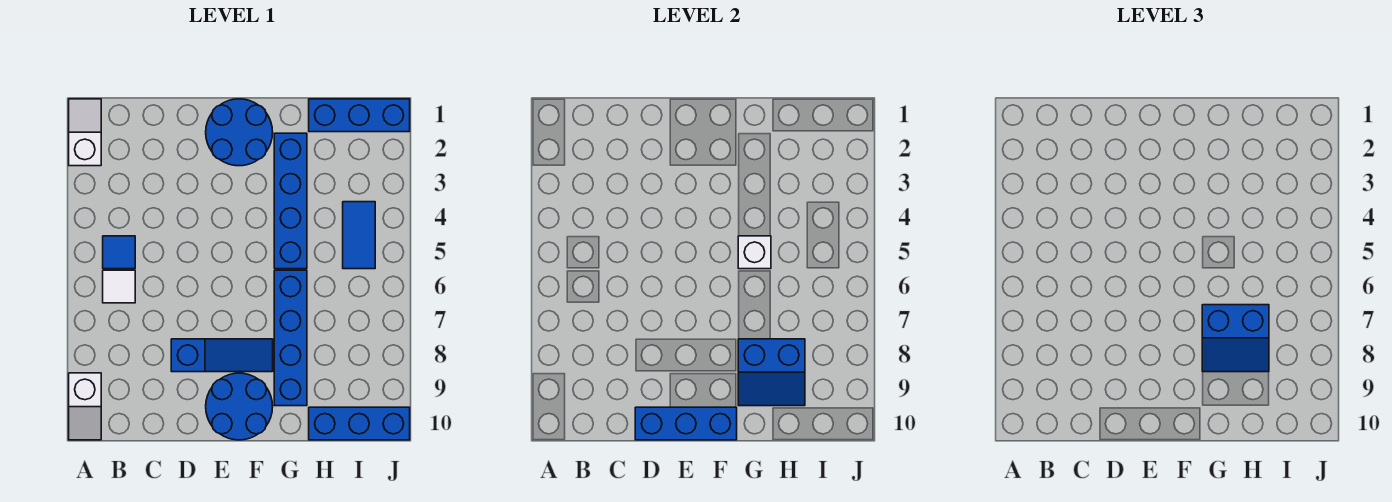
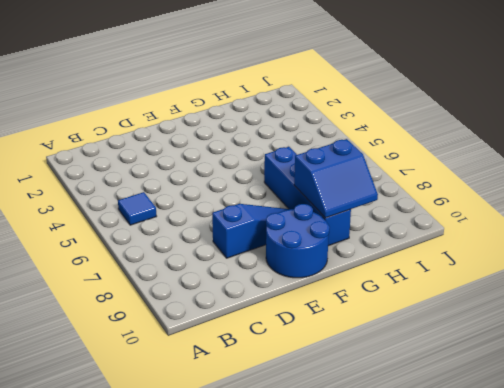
none -> white slope A1:A2 level 1 top 2
none -> white slope A9:A10 level 1 top 9
none -> white tile B6 level 1

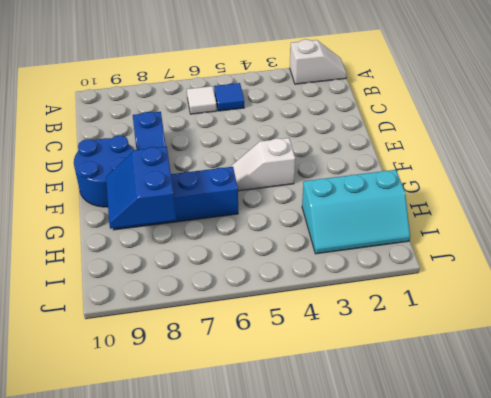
white slope F4:F5 level 1 top 4 -> white slope A9:A10 level 1 top 9
cyan slope H1:I3 level 1 top H -> blue brick H1:J1 level 1
none -> blue round brick E1:F2 level 1
none -> blue brick G2:G5 level 1
none -> blue brick H10:J10 level 1

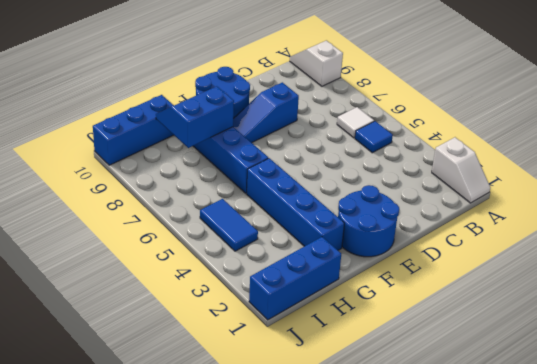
none -> blue brick D10:F10 level 2
none -> white brick G5 level 2
none -> blue slope G7:H8 level 3 top 7

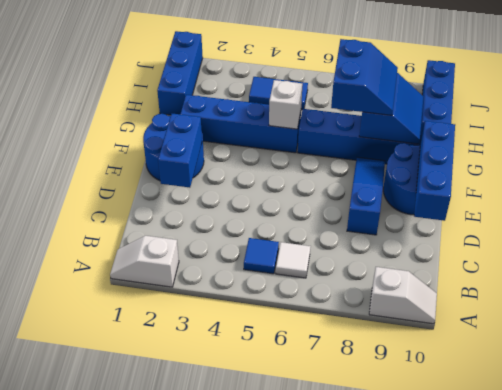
blue brick D2:E2 level 2 -> none

